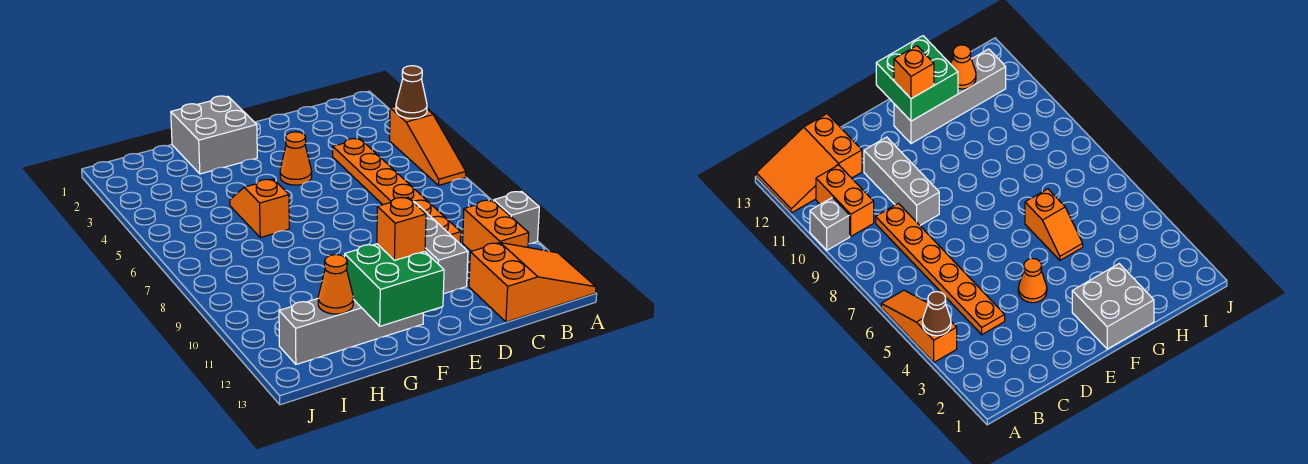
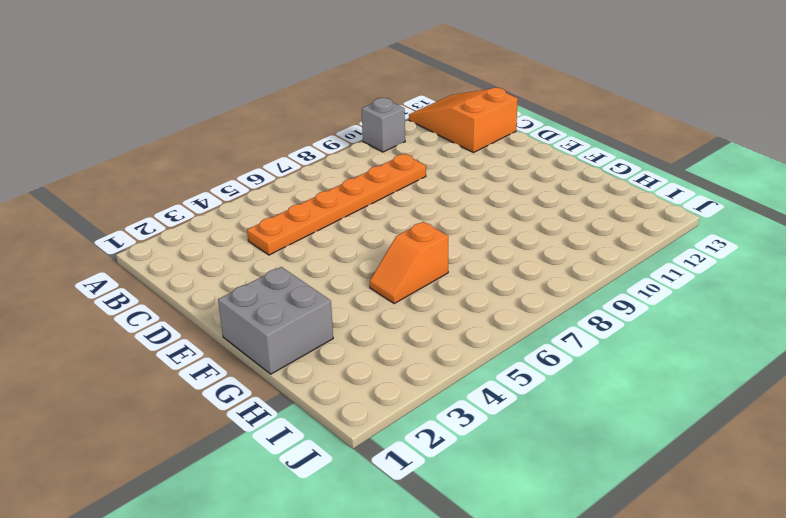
none -> orange slope A4:A6 level 1 top 4
none -> orange brick B10:B11 level 1
none -> grey brick D9:D11 level 1

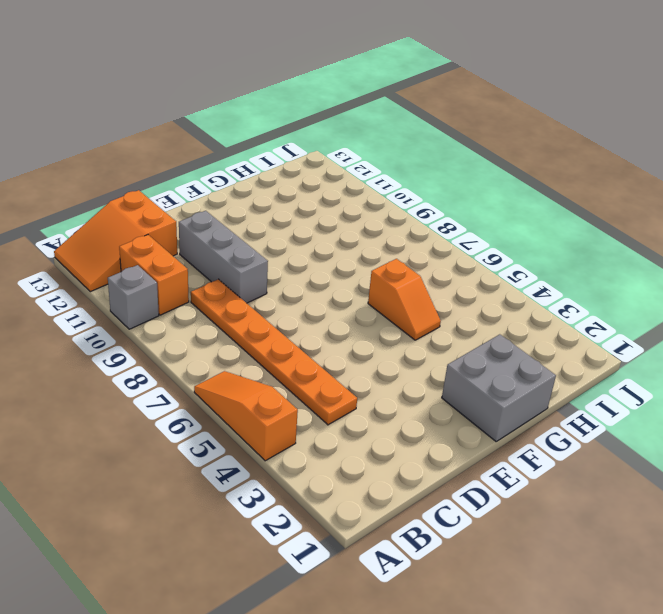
none -> orange cone E4 level 1
none -> grey brick F12:I12 level 1
none -> brown cone A4 level 2

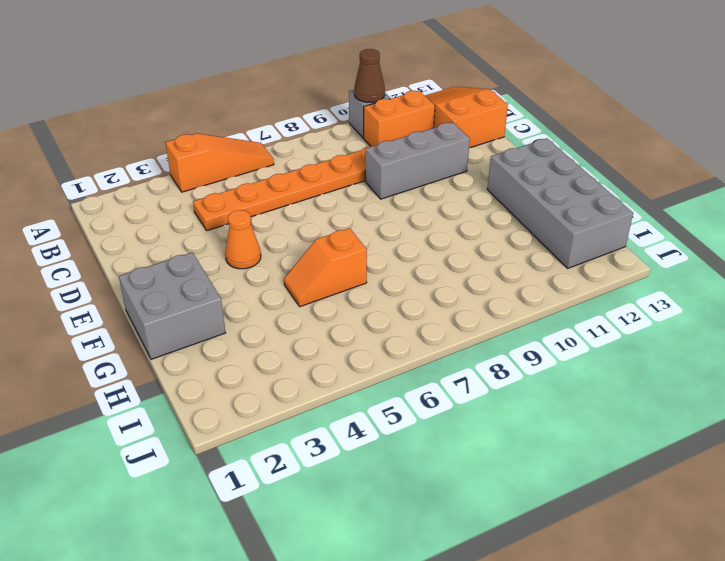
brown cone A10 level 2 -> brown cone A4 level 2
grey brick F12:I13 level 1 -> grey brick F12:I12 level 1
none -> green brick F12:G13 level 2
none -> orange cone H12 level 2
none -> orange brick F12 level 3

